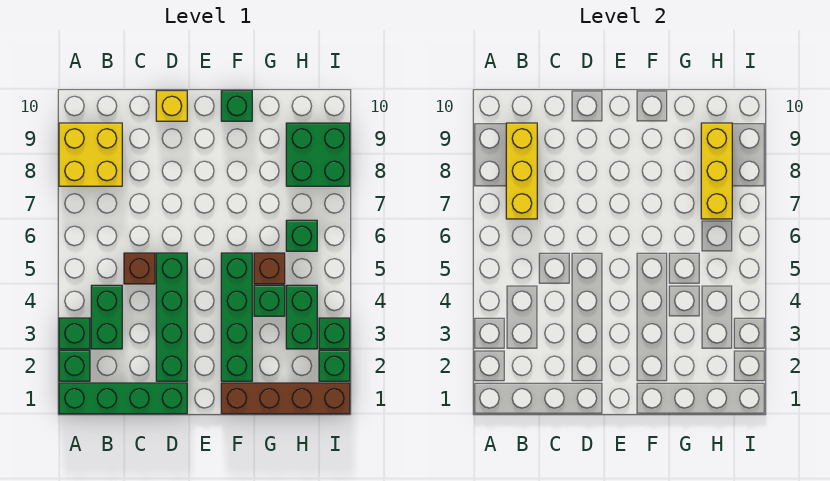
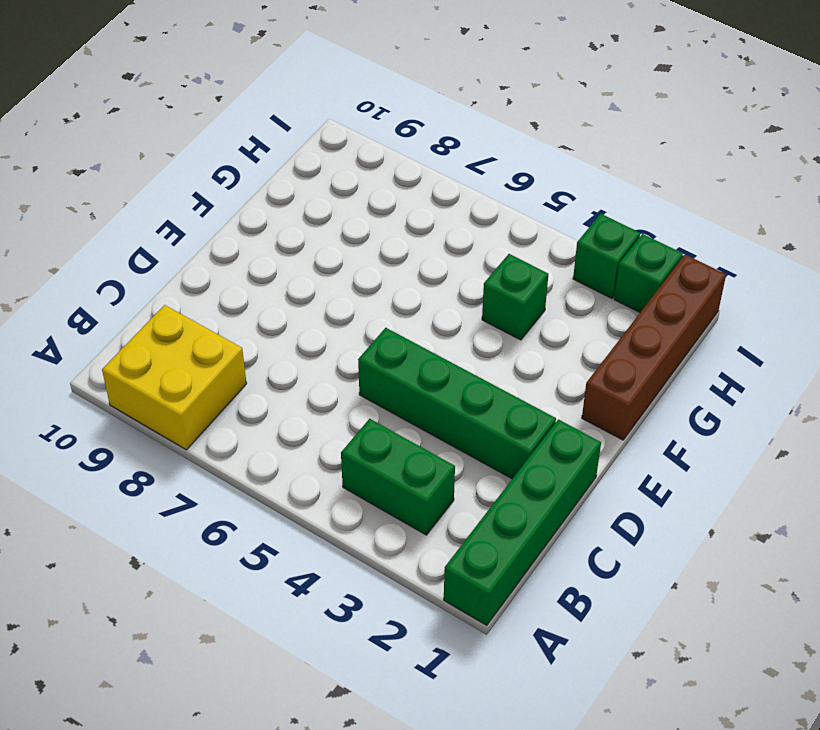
none -> green brick A2 level 1
none -> green brick A3 level 1
none -> brown brick C5 level 1

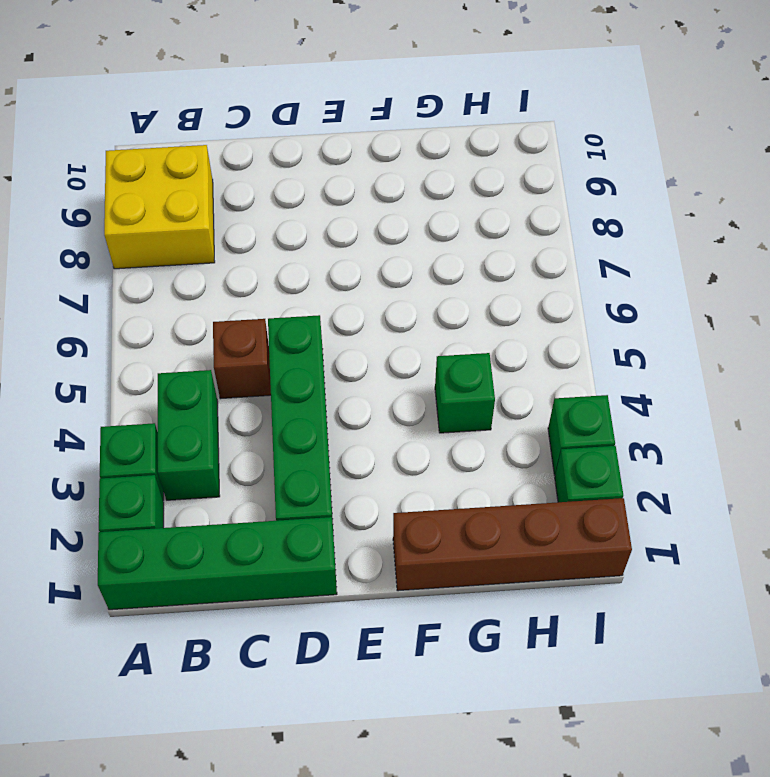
none -> yellow brick D10 level 1
none -> green brick F2:F5 level 1
none -> green brick F10 level 1

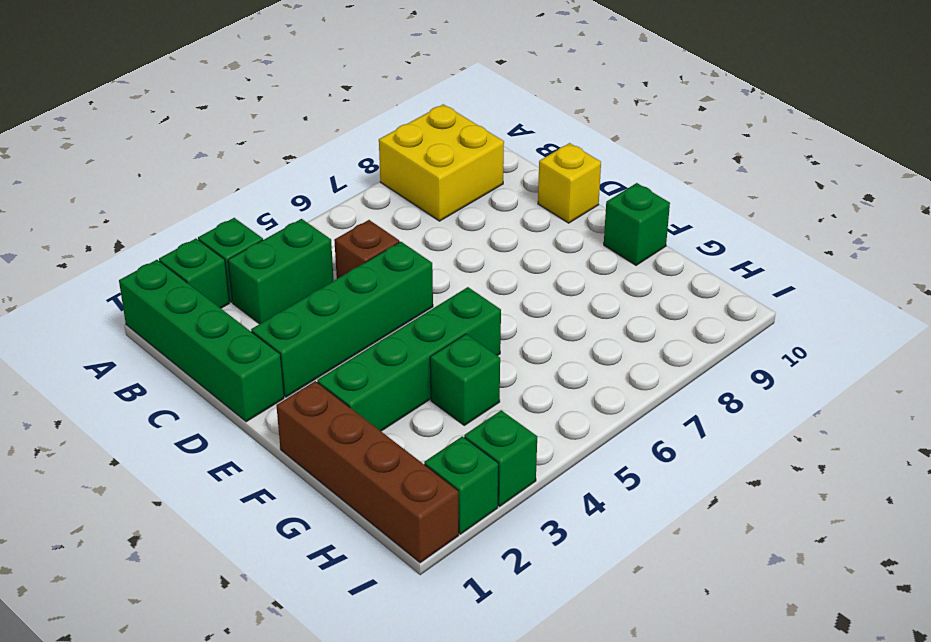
none -> brown brick G5 level 1
none -> green brick H3:H4 level 1
none -> green brick H6 level 1

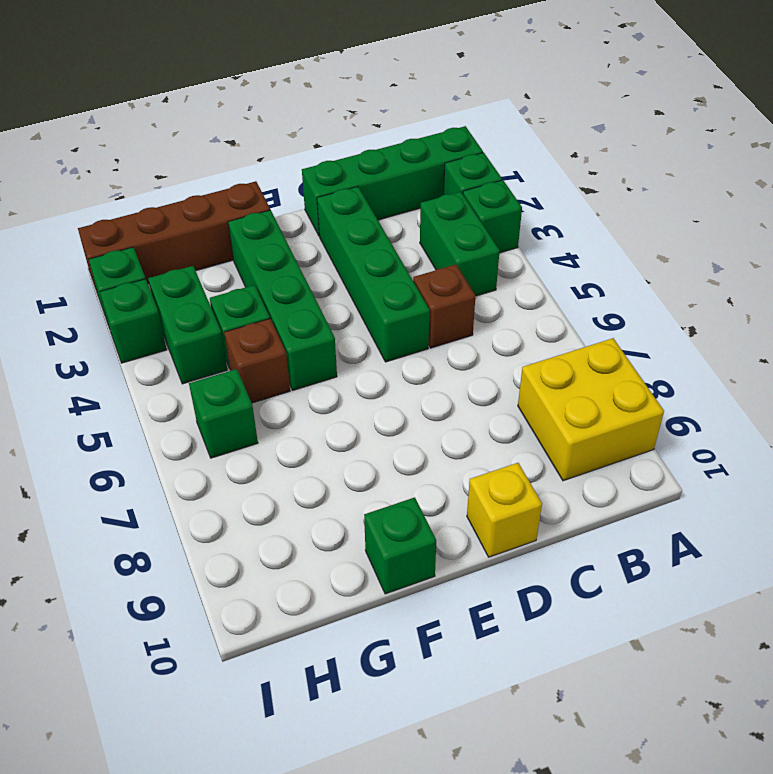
none -> green brick H8:I9 level 1
none -> yellow brick B7:B9 level 2
none -> yellow brick H7:H9 level 2

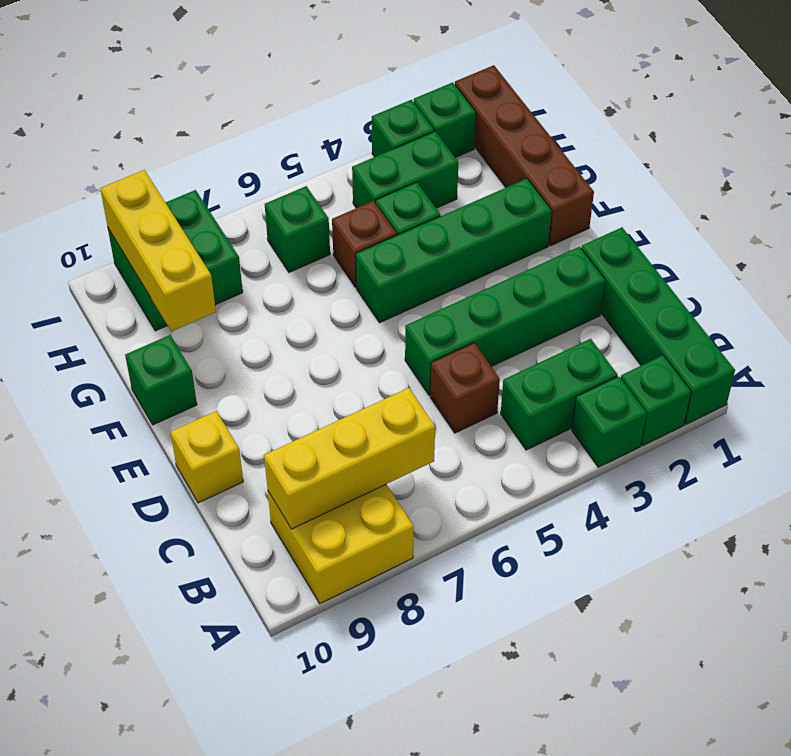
yellow brick G9:I9 level 2 -> yellow brick H7:H9 level 2

